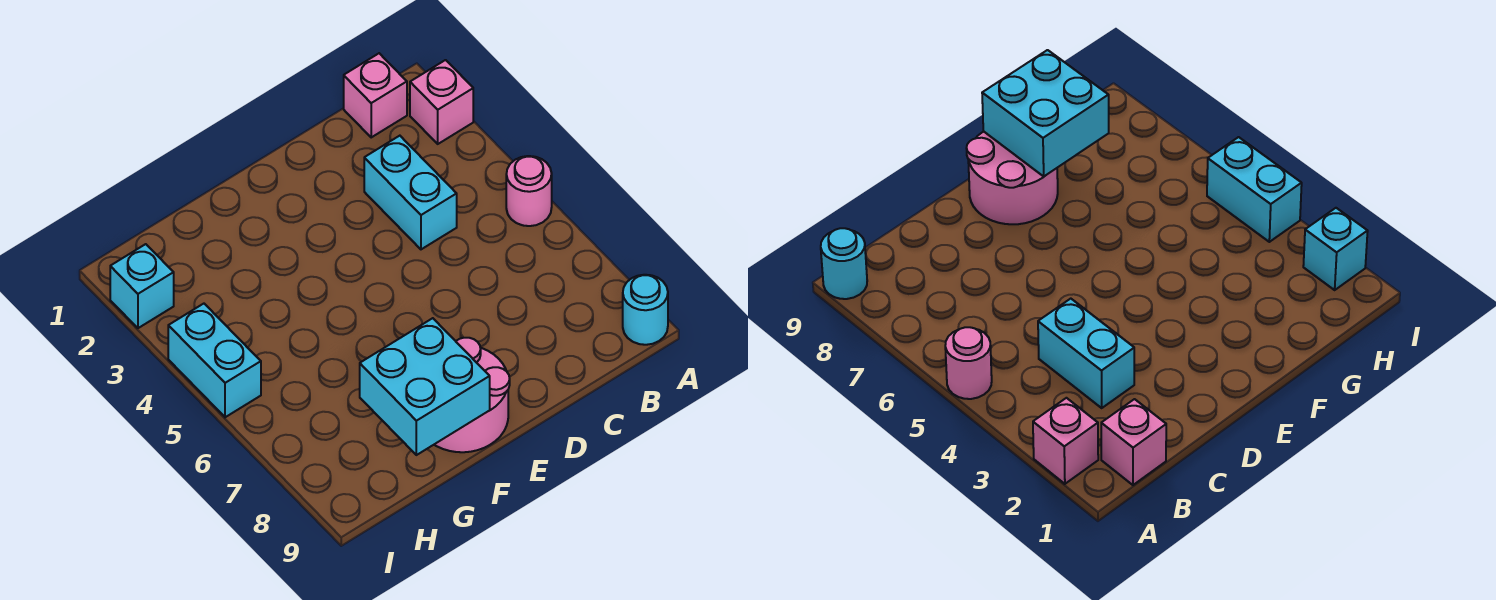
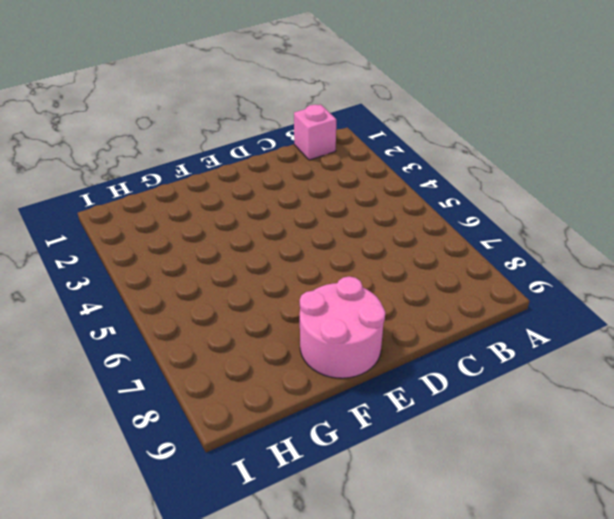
none -> pink brick A2 level 1
none -> pink round brick A5 level 1

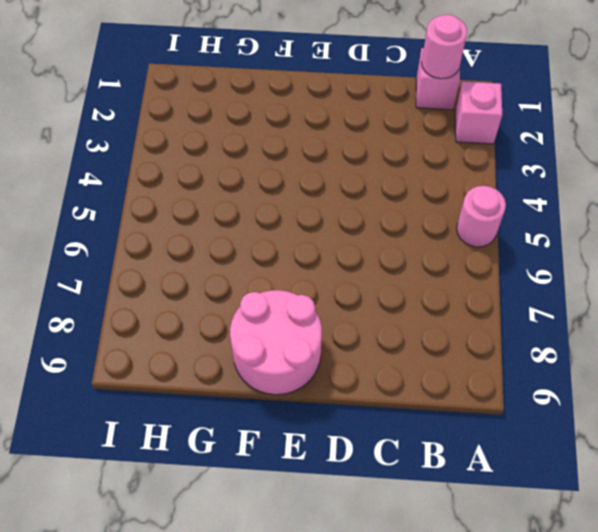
pink round brick B1 level 2 -> none
none -> cyan round brick A9 level 1
none -> cyan brick C3:C4 level 1

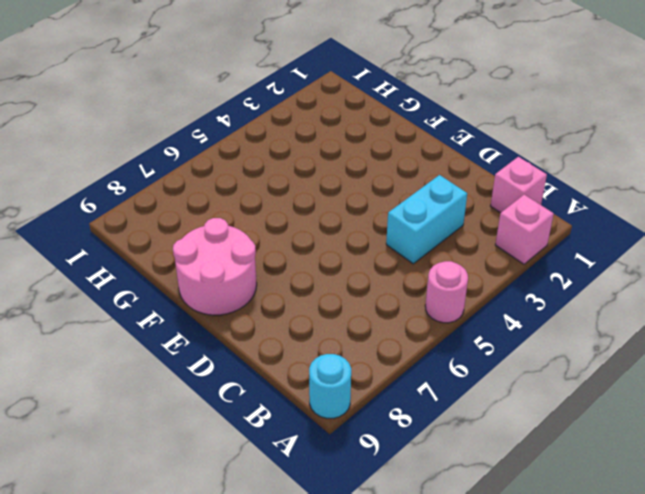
none -> cyan brick I2 level 1
none -> cyan brick I4:I5 level 1

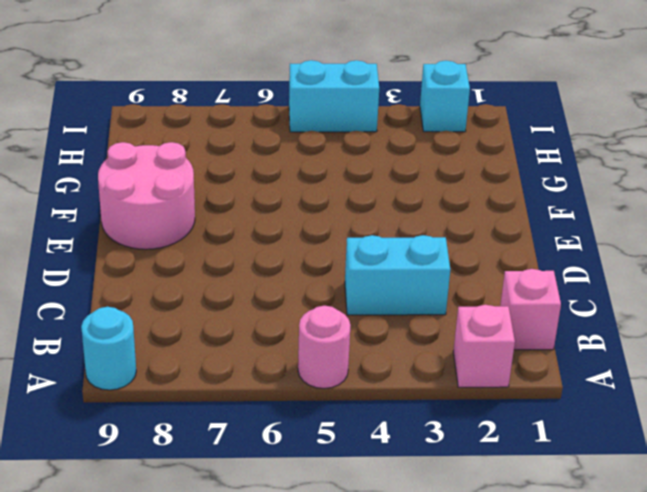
none -> cyan brick F8:G9 level 2

